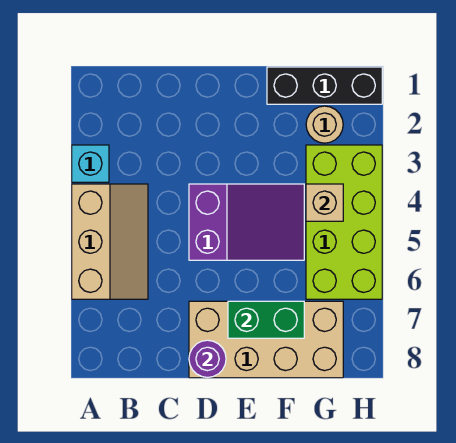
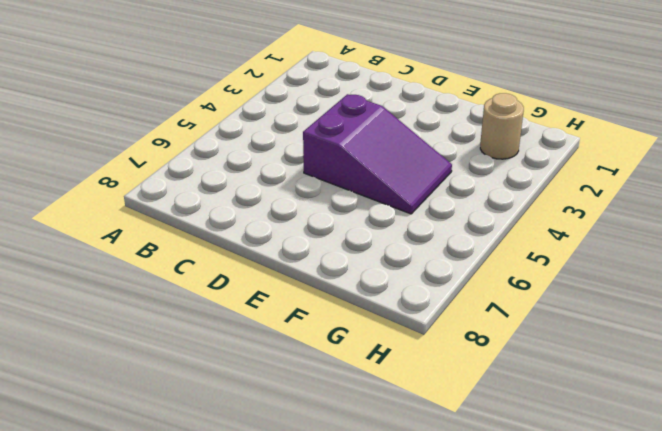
none -> cyan brick A3 level 1
none -> tan slope A4:B6 level 1 top A

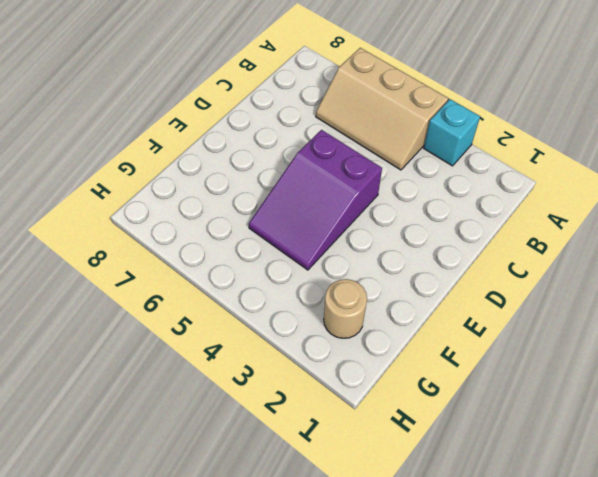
none -> tan brick D7:G8 level 1
none -> black brick F1:H1 level 1

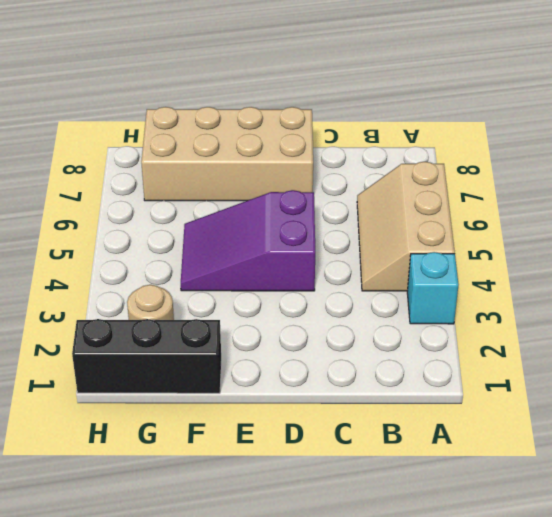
none -> lime brick G3:H6 level 1
none -> purple round brick D8 level 2

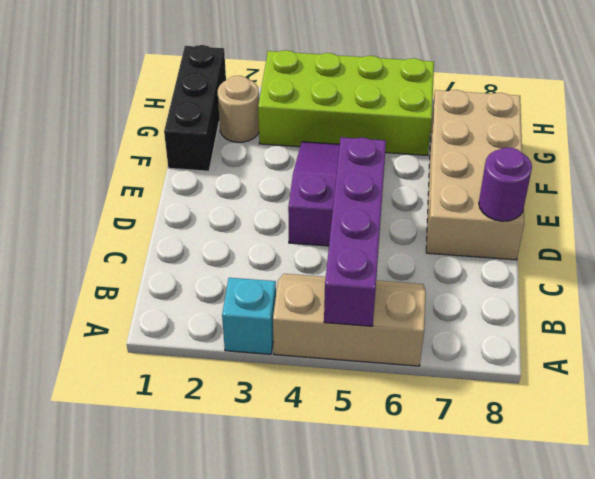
purple brick A5:D5 level 2 -> none
none -> green brick E7:F7 level 2
none -> tan brick G4 level 2

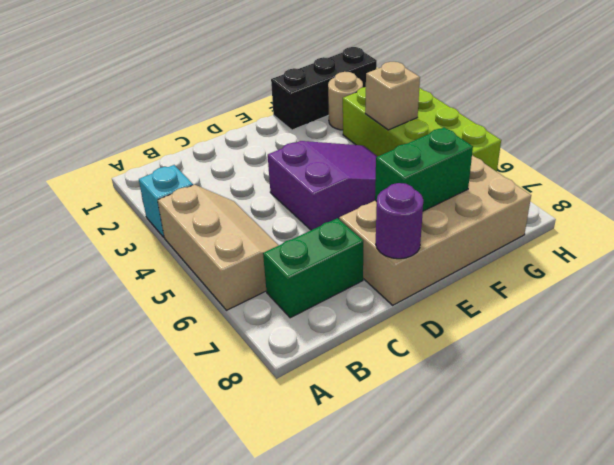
green brick B7:C7 level 1 -> none

